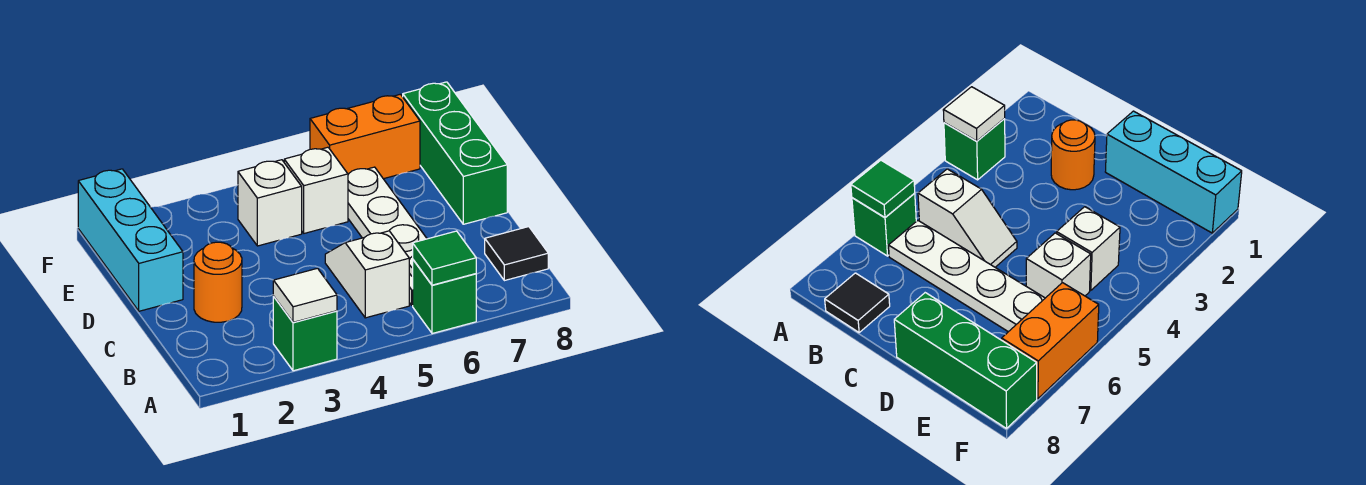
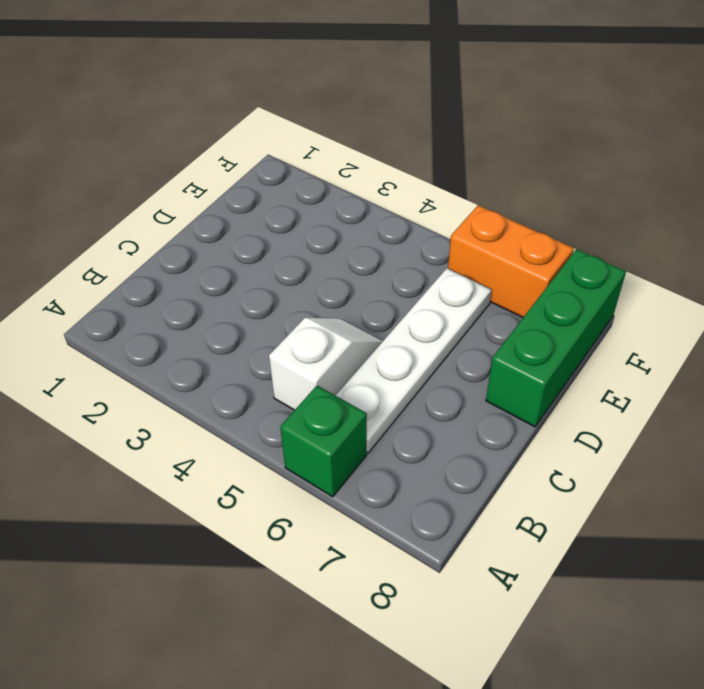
none -> green brick A3 level 1
none -> black tile B8 level 1
none -> orange round brick C2 level 1

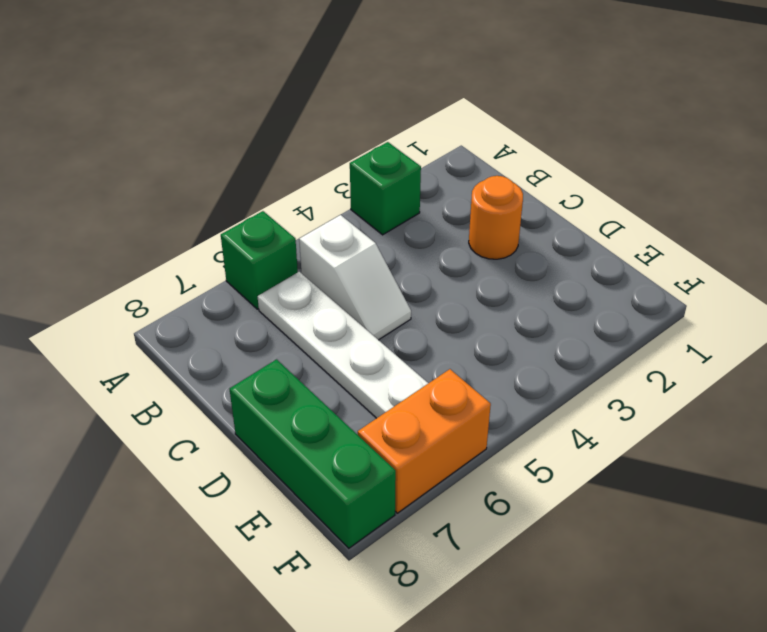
none -> black tile B8 level 1
none -> cyan brick D1:F1 level 1
none -> white brick E4 level 1

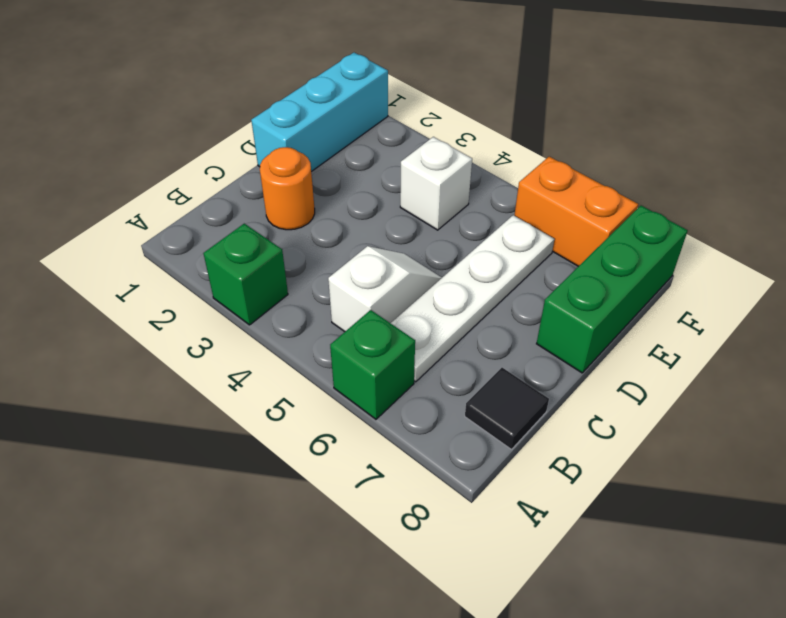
none -> white brick E5 level 1
none -> white tile A3 level 2
none -> green tile A6 level 2

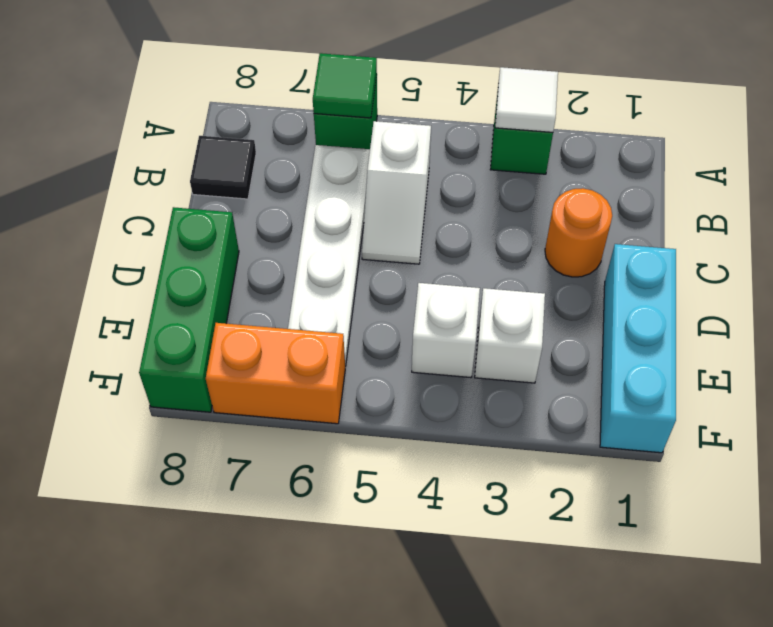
white brick E3 level 1 -> white brick E5 level 1

